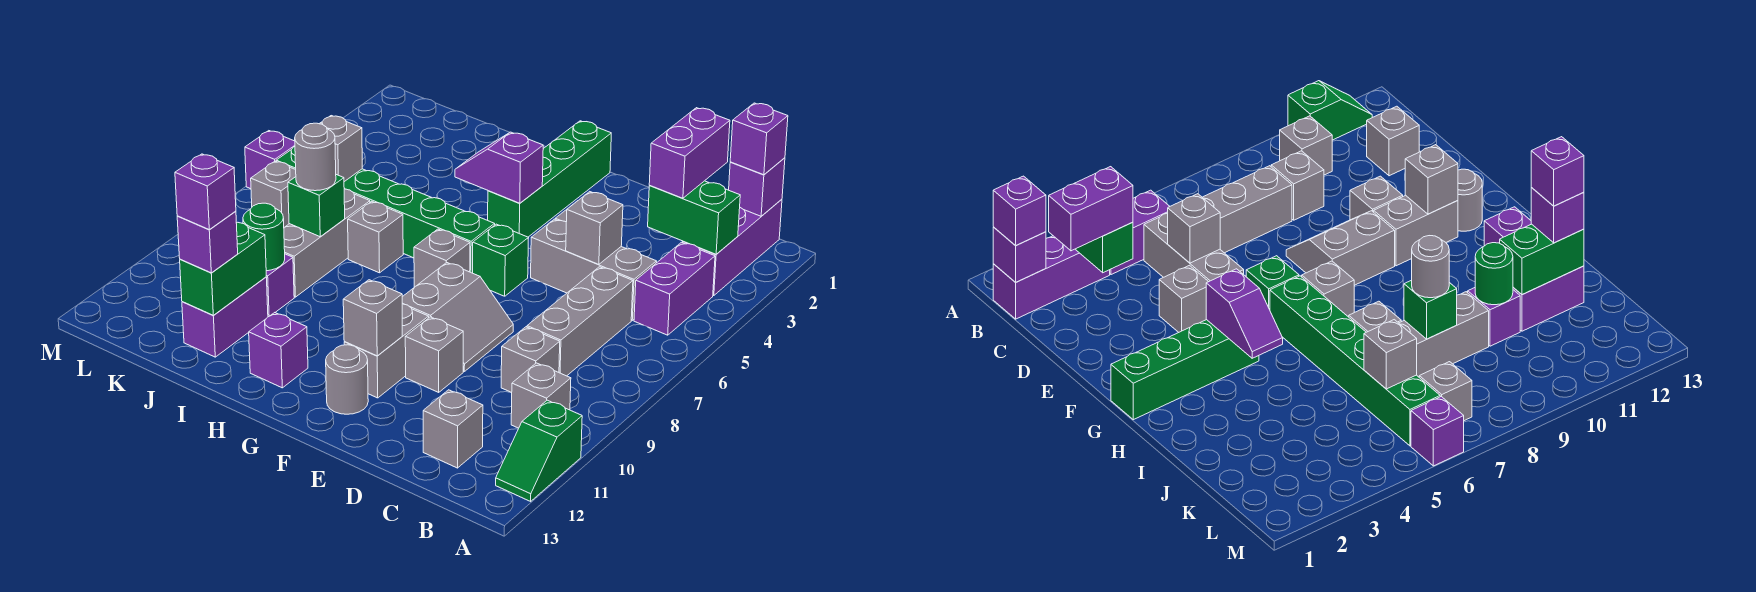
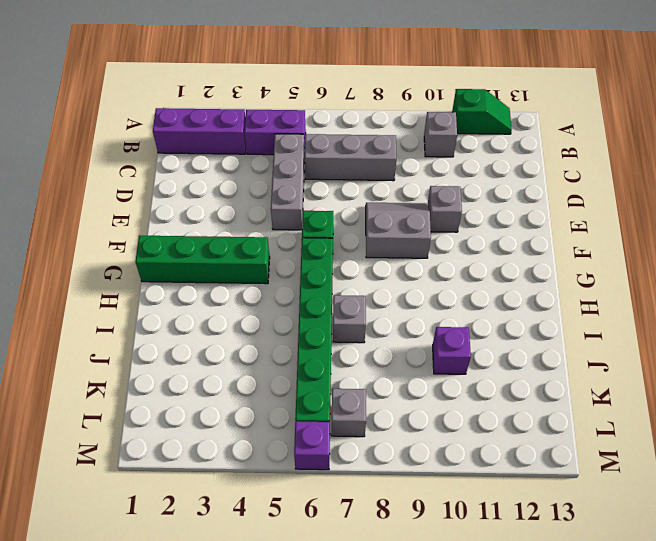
none -> grey brick C9 level 1
none -> grey brick C12 level 1
none -> grey brick E4 level 1
none -> grey brick F10:F11 level 1

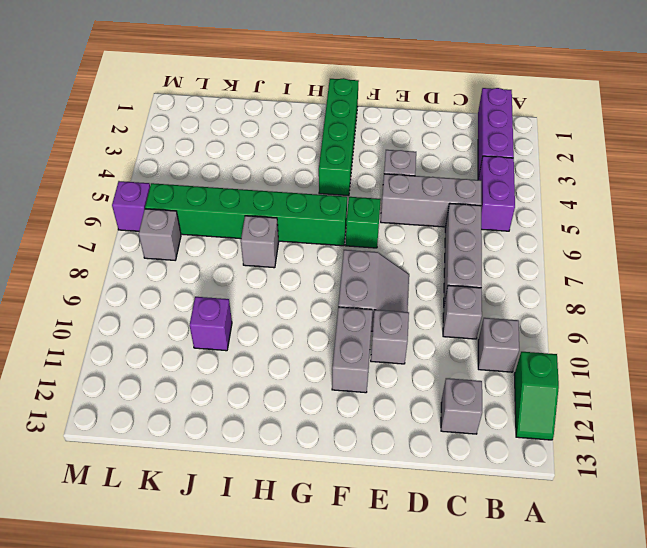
none -> grey round brick F12 level 1
none -> grey brick G7 level 1
none -> purple brick H12 level 1
none -> grey brick J7:J9 level 1

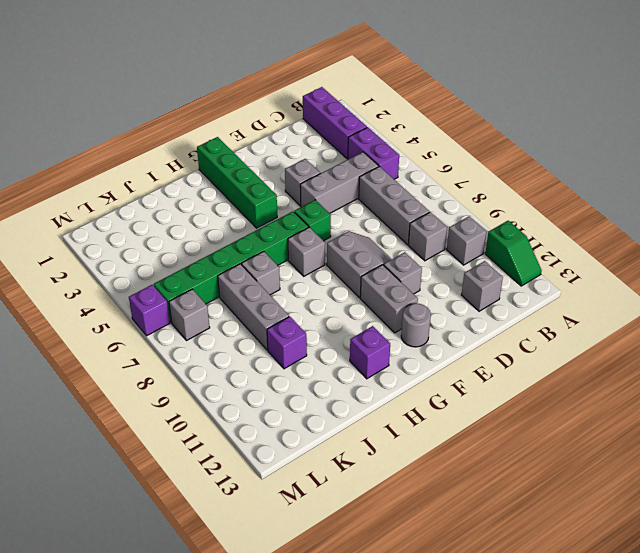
none -> purple brick J11:J12 level 1
none -> purple brick B1 level 2
none -> green brick B3:C3 level 2
none -> grey brick D5 level 2

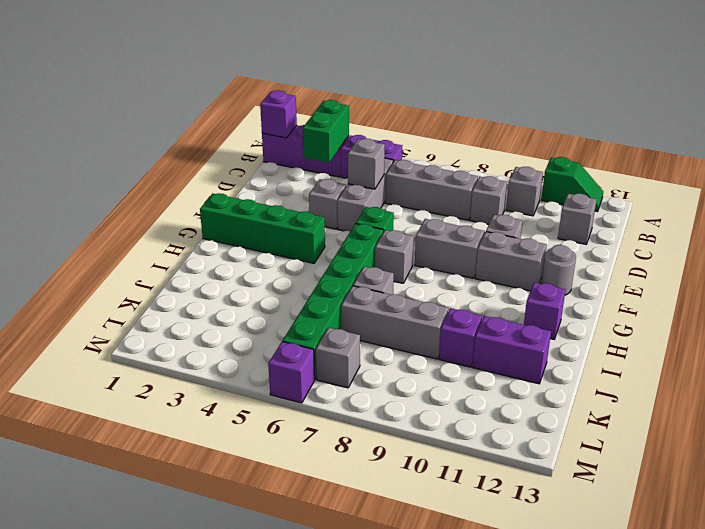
none -> grey brick F11 level 2
none -> purple slope G4:H4 level 2 top G
none -> green brick J8 level 2
none -> green round brick J10 level 2

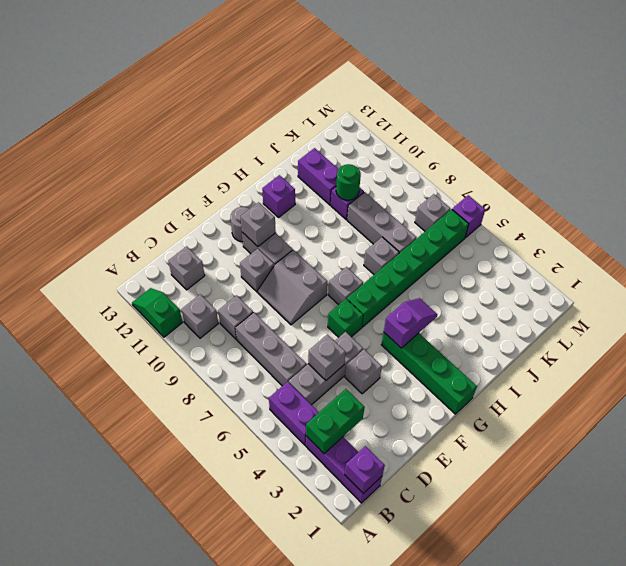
none -> green brick J8 level 2
none -> green brick J11:J12 level 2
none -> grey brick K6 level 2
none -> purple brick B1 level 3

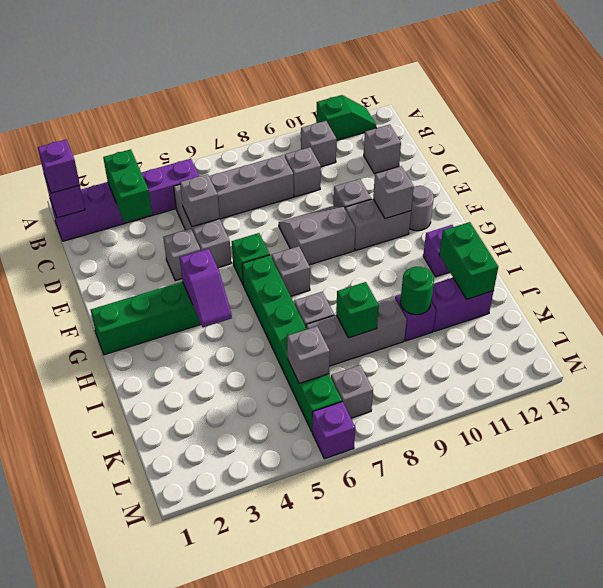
green brick I12:J12 level 2 -> green brick J11:J12 level 2
none -> purple brick C2:C3 level 3
none -> grey round brick J8 level 3
none -> purple brick J12 level 3
none -> purple brick J12 level 4

